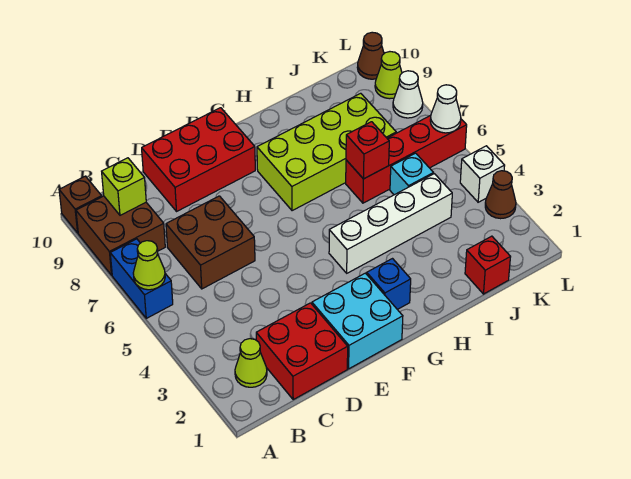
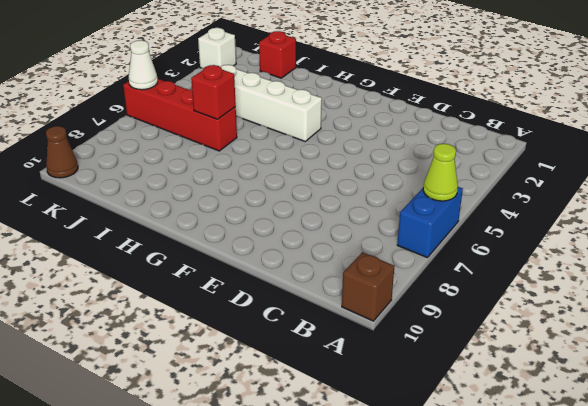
white brick L2 level 1 -> white brick L4 level 1
none -> brown brick A8:B9 level 1
none -> lime cone B2 level 1
none -> red brick C1:D2 level 1

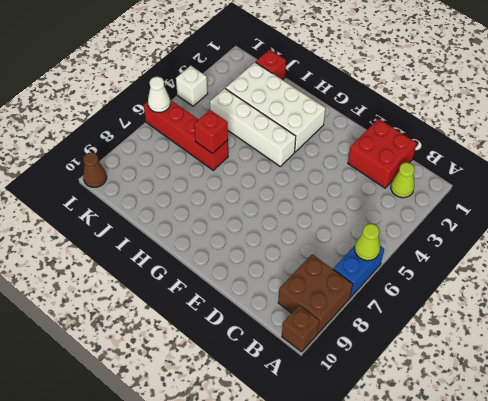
white brick G2:J3 level 1 -> blue brick G2 level 1
none -> brown brick C6:D7 level 1
none -> red brick D9:F10 level 1
none -> cyan brick E1:F2 level 1

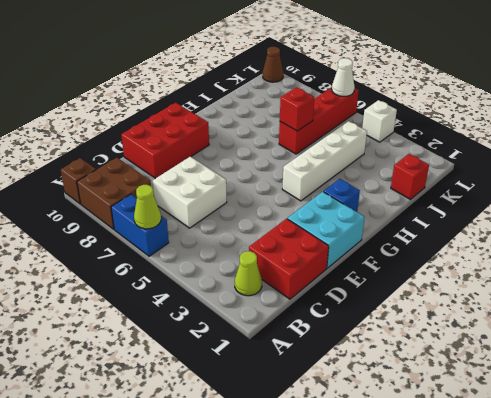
white brick C6:D7 level 1 -> brown brick C6:D7 level 1
none -> lime brick G7:J8 level 1
none -> cyan brick J5 level 1
none -> brown cone L3 level 1

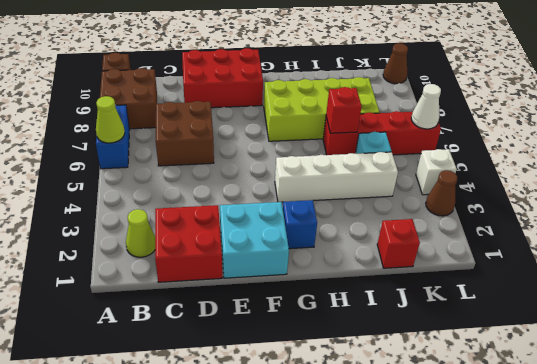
none -> white cone L8 level 1
none -> lime cone L9 level 1
none -> lime brick B9 level 2

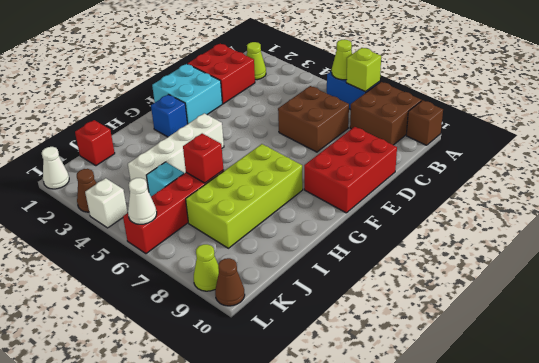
lime brick A7 level 2 -> lime brick B9 level 2
white cone L1 level 1 -> white cone L8 level 1

